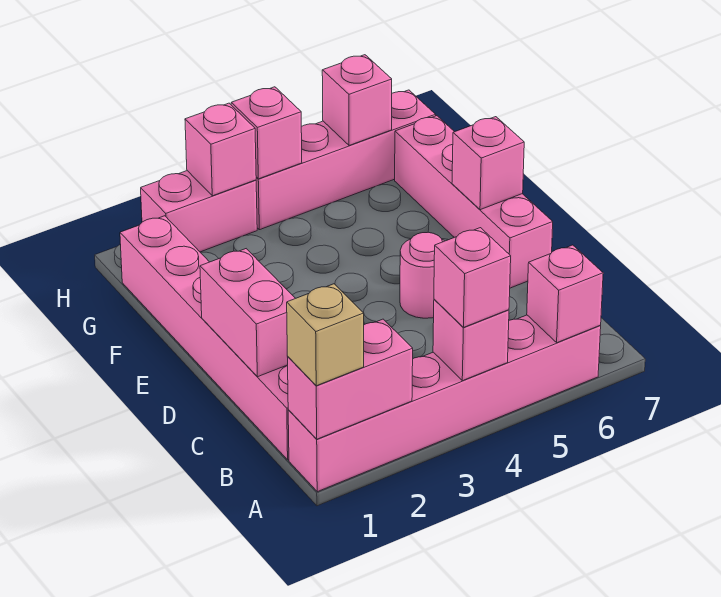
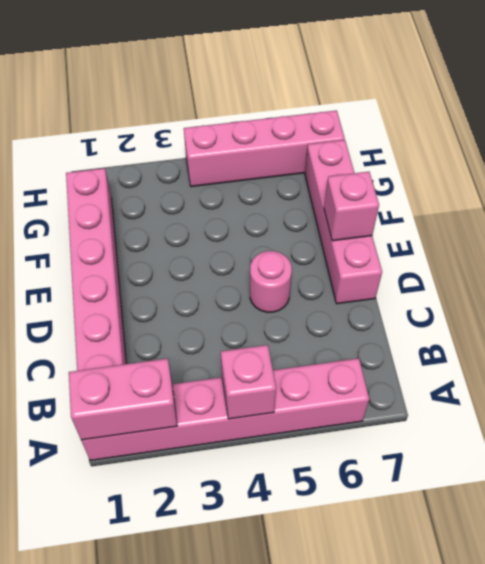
none -> pink brick H2:H3 level 1
none -> pink brick A6 level 2
none -> pink brick C1:D1 level 2

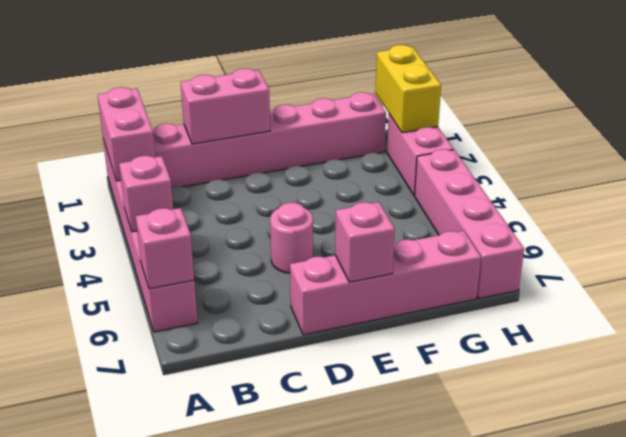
yellow brick H1:H2 level 2 -> none
none -> pink brick H3 level 2
none -> pink brick H4 level 2
none -> pink brick H6 level 2

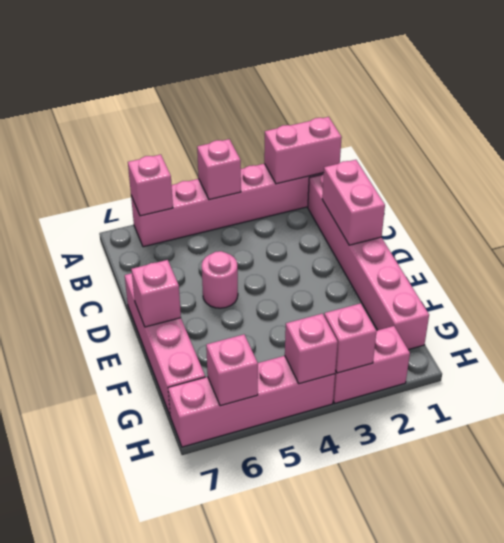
none -> tan brick A1 level 3
none -> pink brick A4 level 3

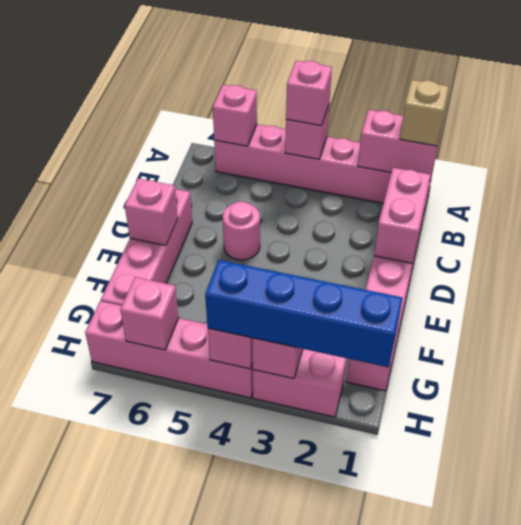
blue brick H1:H4 level 3 -> none

